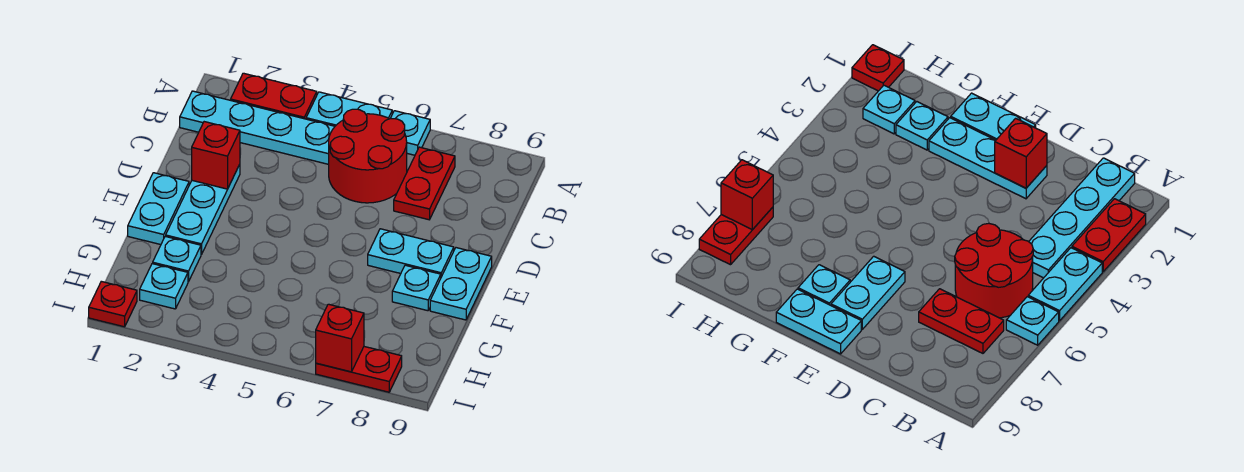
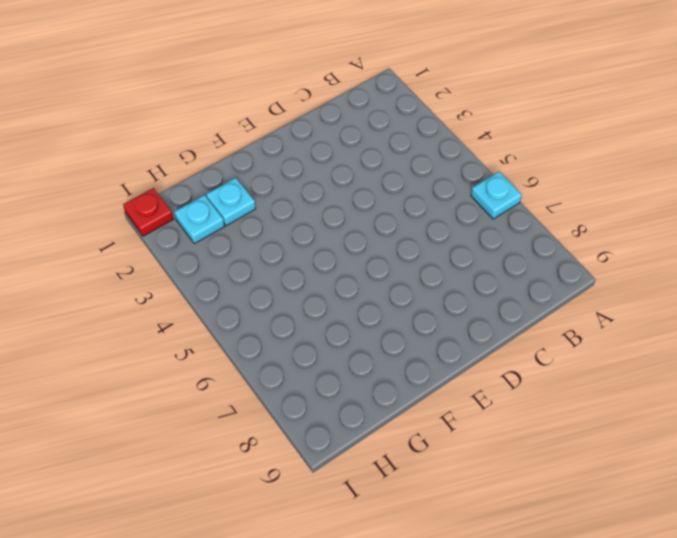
none -> red plate A2:A3 level 1
none -> cyan plate A4:A5 level 1
none -> cyan plate B1:B4 level 1

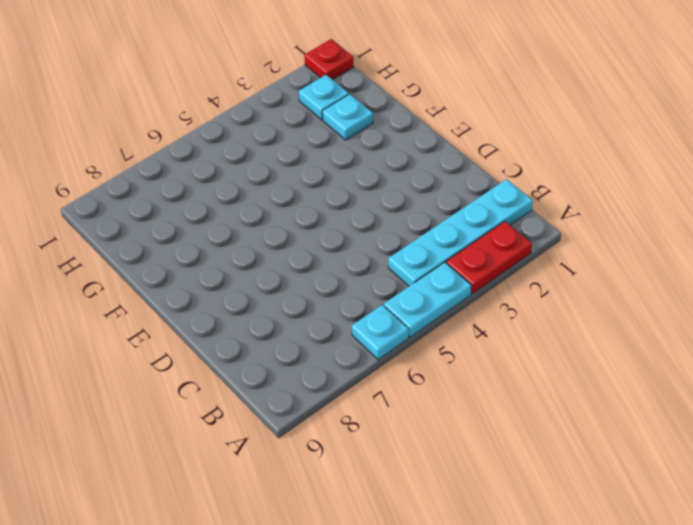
none -> red round brick B5:C6 level 1
none -> red plate B7:C7 level 1
none -> cyan plate D2:F2 level 1

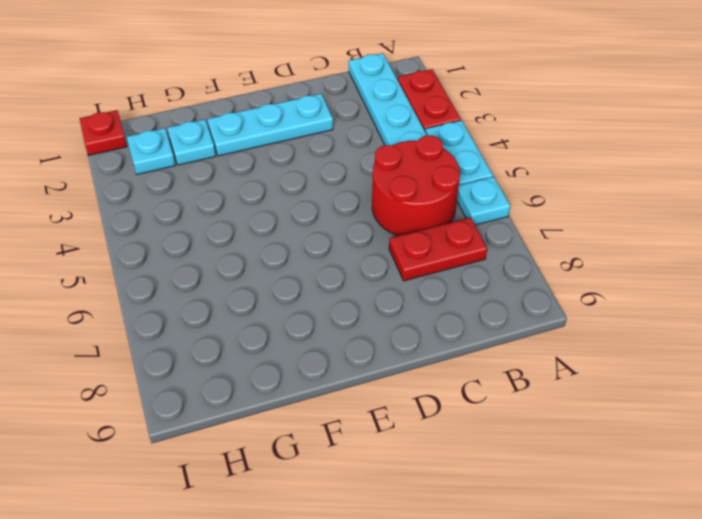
none -> cyan plate E1:F1 level 1
none -> cyan plate E7:E8 level 1
none -> cyan plate E9:F9 level 1

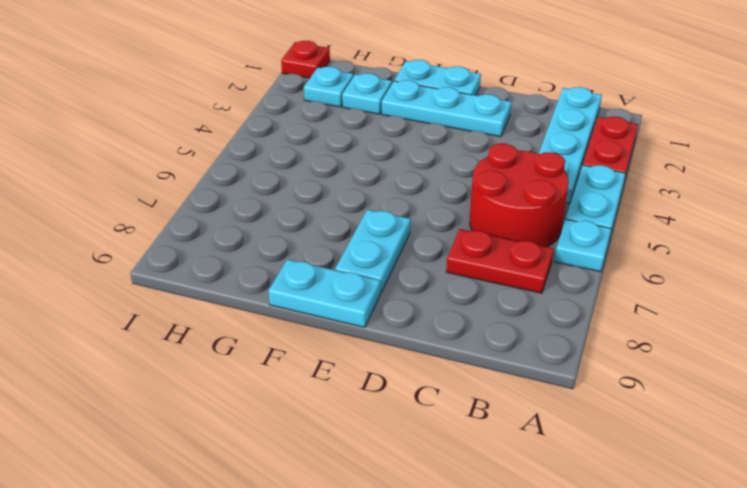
none -> cyan plate F8 level 1
none -> red plate I7:I8 level 1
none -> red brick D2 level 2

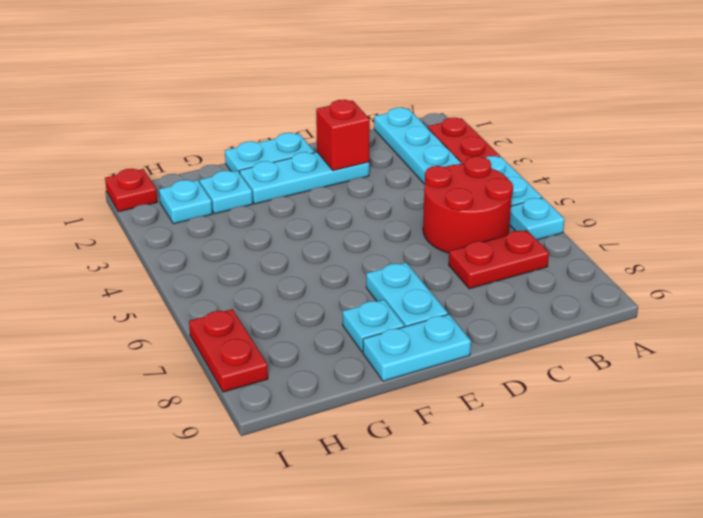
none -> red brick I7 level 2

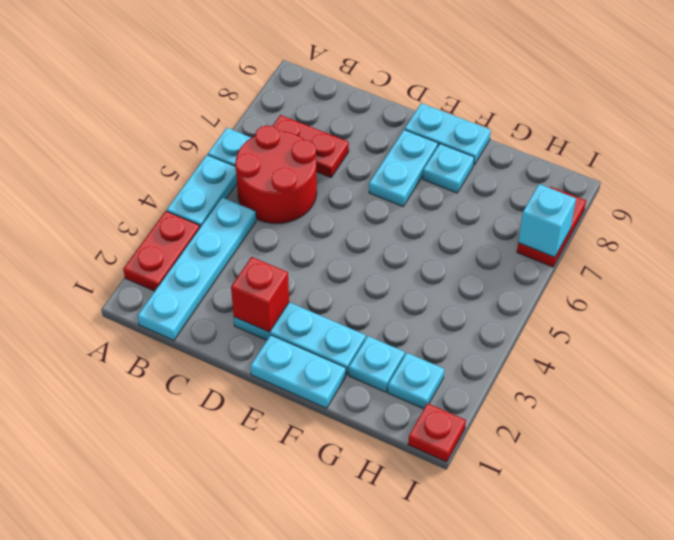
cyan brick I7 level 2 -> red brick I7 level 2

